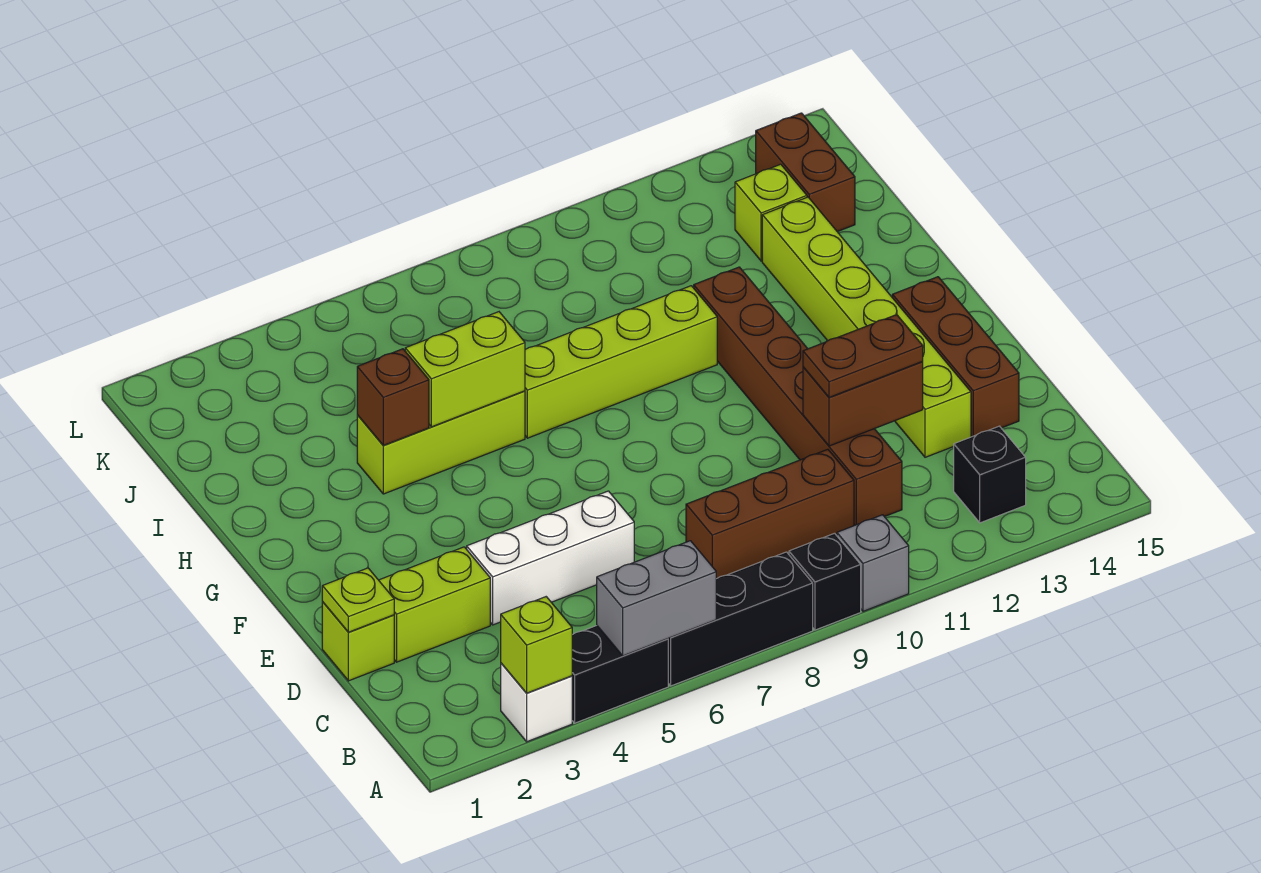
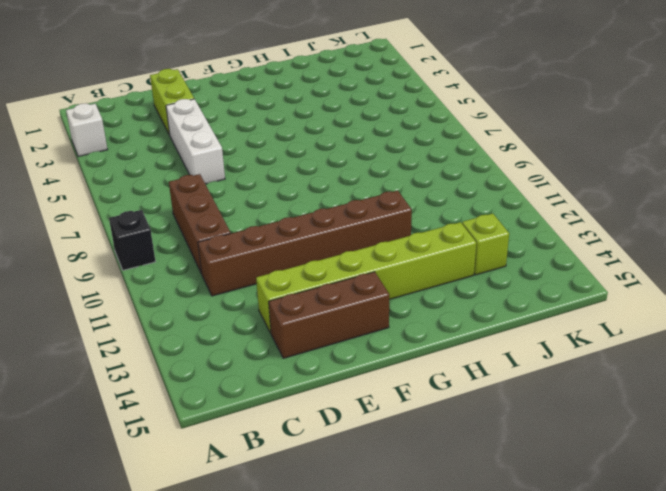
none -> black brick A4:A5 level 1
none -> black brick A6:A8 level 1
none -> grey brick A10 level 1

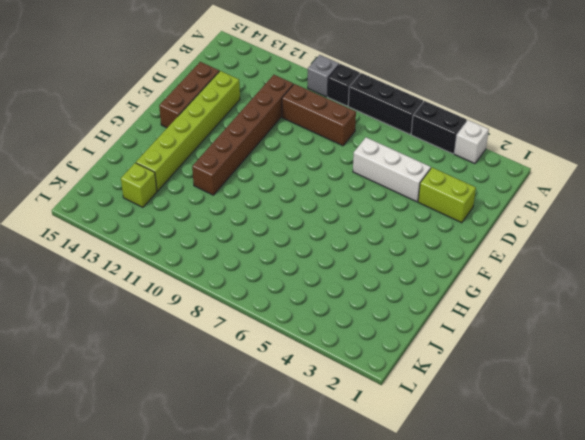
none -> black brick B13 level 1
none -> lime brick D1 level 1
none -> lime brick H4:H6 level 1

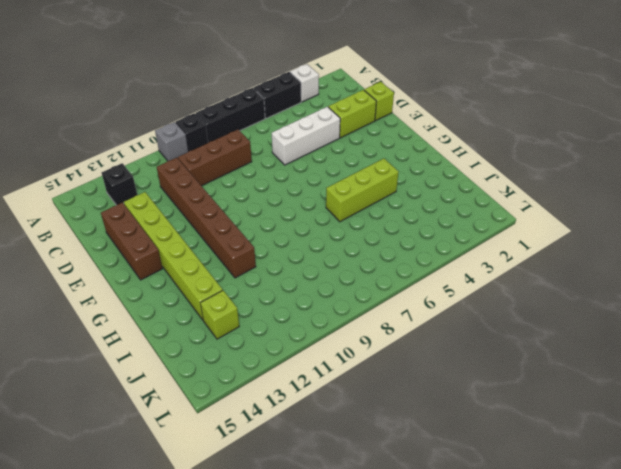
none -> lime brick H7:H10 level 1
none -> brown brick J14:K14 level 1
none -> lime brick A3 level 2

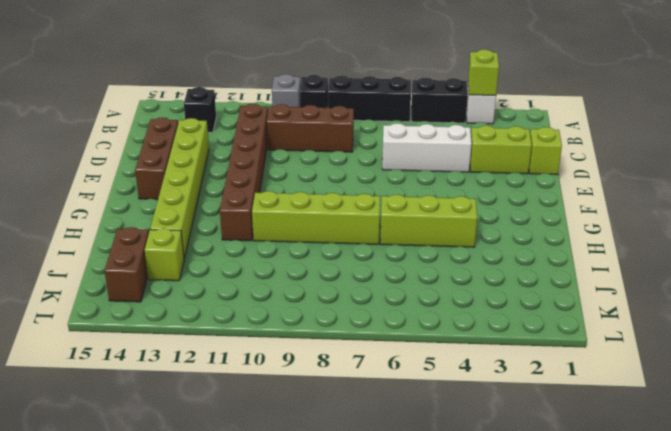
none -> grey brick A5:A6 level 2
none -> lime plate D1 level 2
none -> brown brick D11:D12 level 2

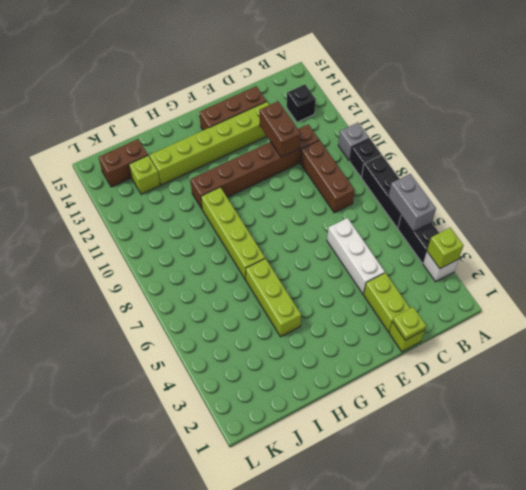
none -> brown brick H4 level 2
none -> lime brick H5:H6 level 2
none -> brown plate D11:D12 level 3

